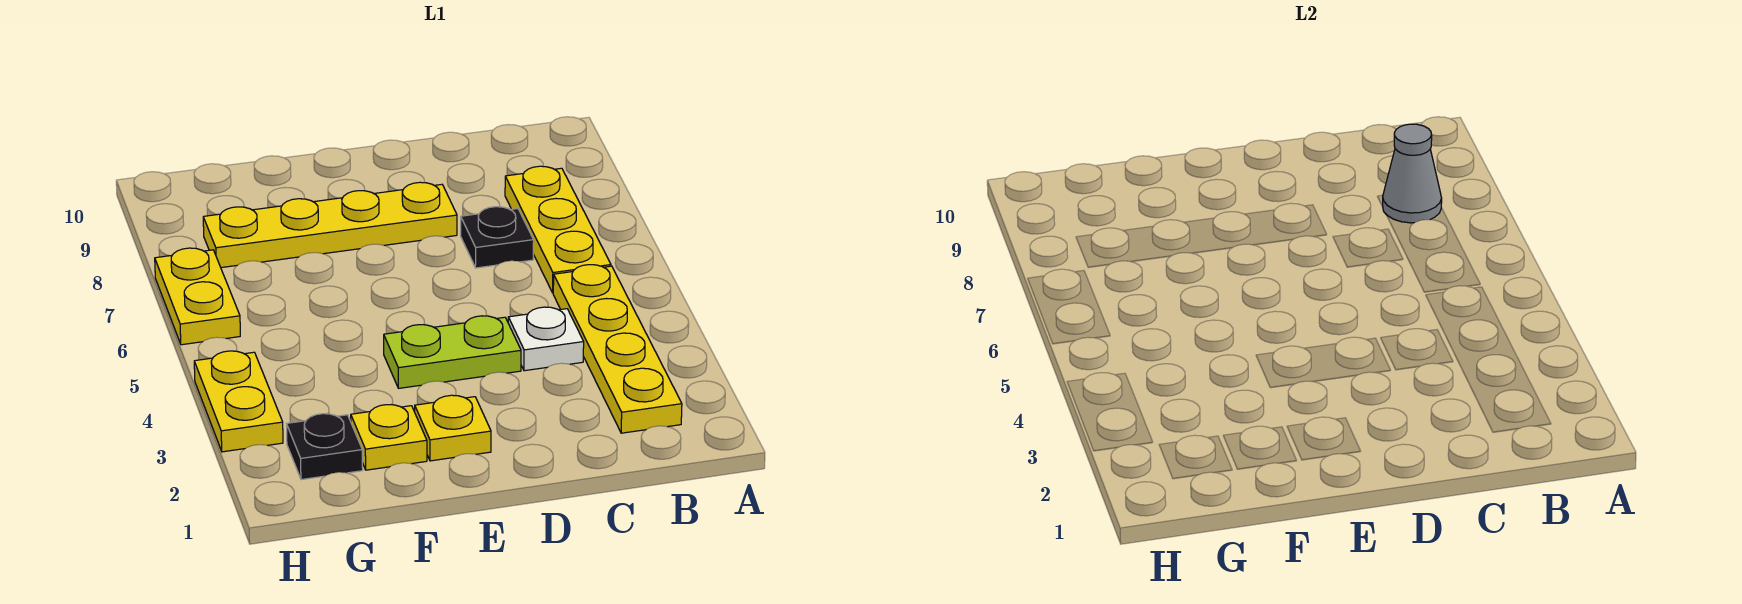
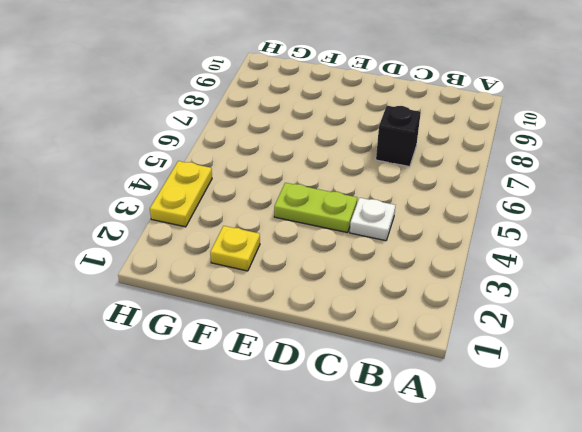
black brick C7 level 1 -> black plate C7 level 1
none -> yellow plate B2:B5 level 1
none -> yellow plate B6:B8 level 1
none -> yellow plate D8:G8 level 1

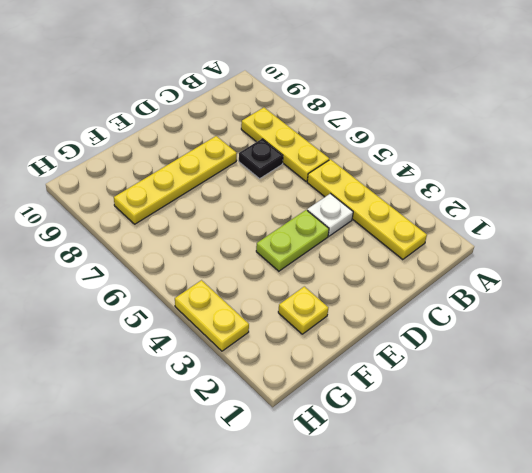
none -> yellow plate E2 level 1
none -> black plate G2 level 1
none -> yellow plate H6:H7 level 1

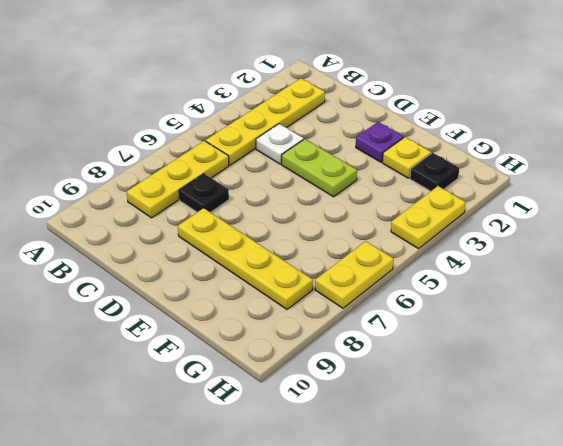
purple plate E2 level 1 -> yellow plate E2 level 1
none -> grey cone B8 level 2

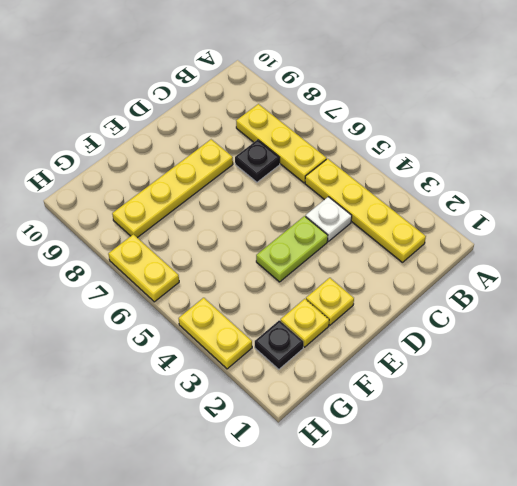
none -> grey cone B8 level 2

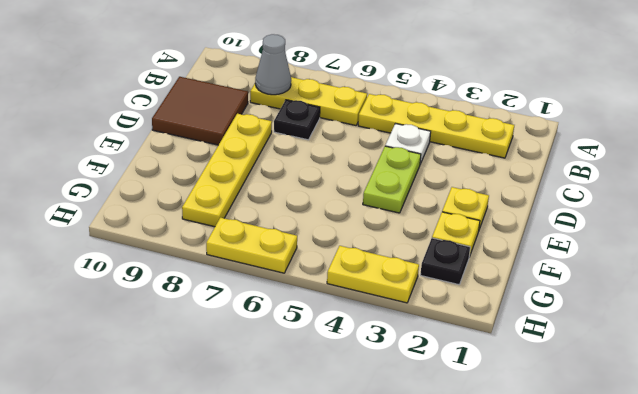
brown tile C9:D10 level 1 -> none

